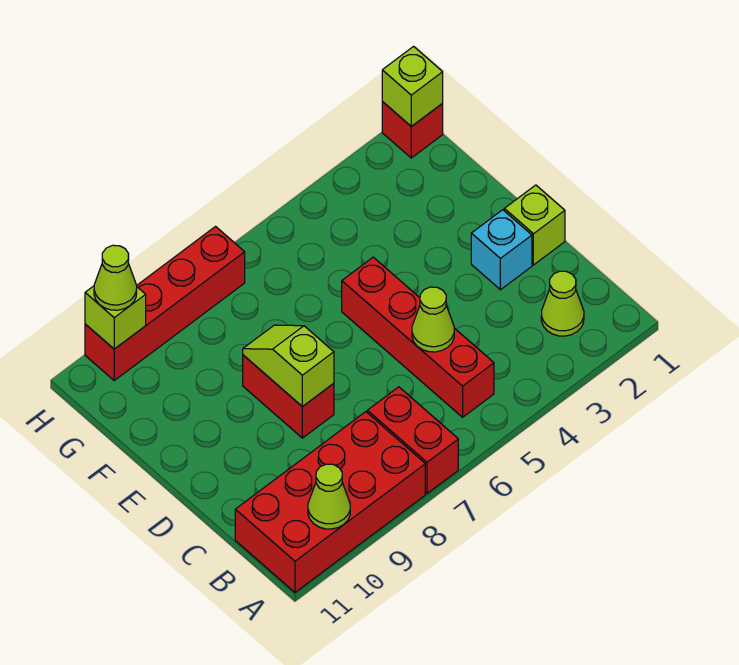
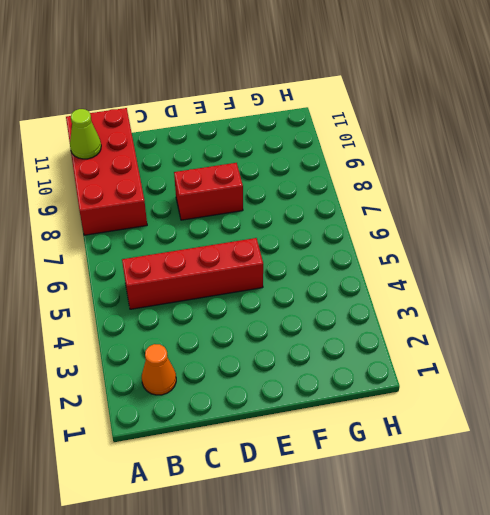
orange cone B2 level 1 -> lime cone B2 level 1
none -> red brick A7:B7 level 1
none -> lime brick D1 level 1
none -> cyan brick D2 level 1

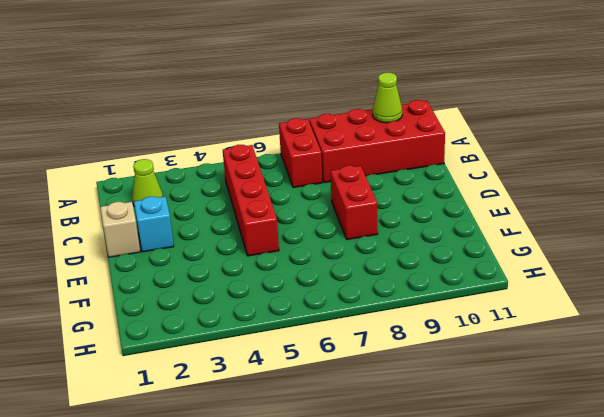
tan brick D1 level 1 -> lime brick D1 level 1
none -> red brick H1 level 1
none -> red brick H7:H10 level 1
none -> lime cone C5 level 2

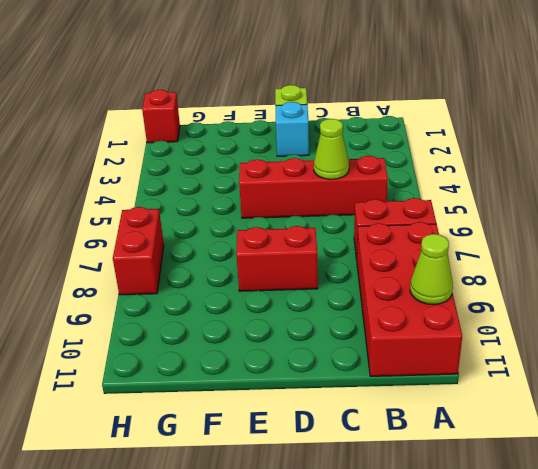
red brick H7:H8 level 1 -> red brick H7:H10 level 1
none -> lime cone B2 level 1
none -> lime slope D8:E8 level 2 top D
none -> lime brick H1 level 2

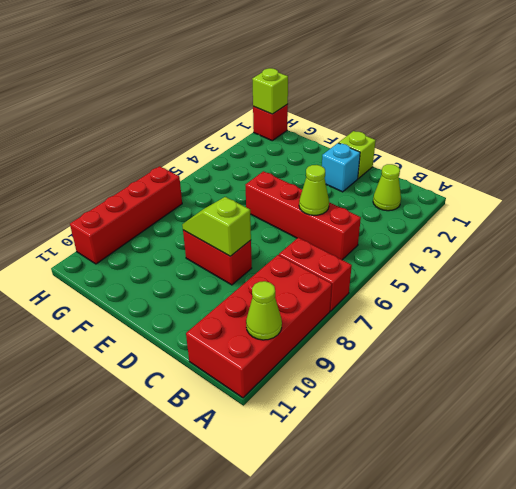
none -> lime brick H10 level 2
none -> lime cone H10 level 3

